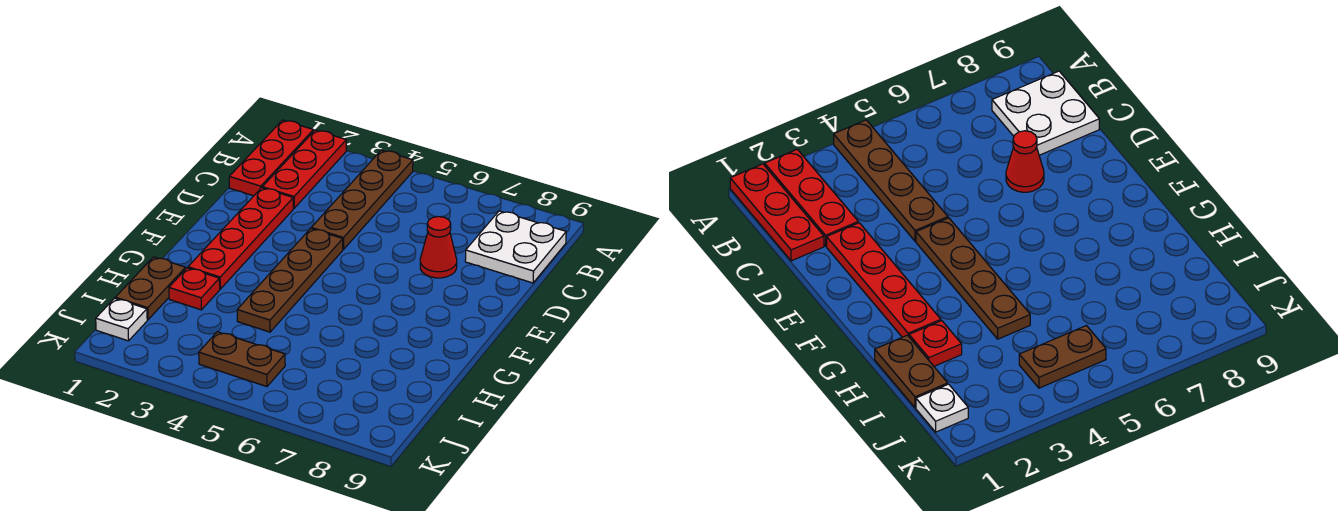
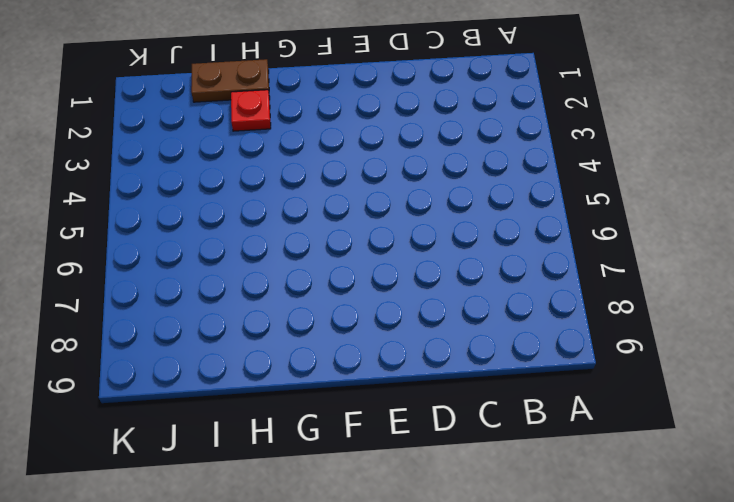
none -> red plate A1:C1 level 1
none -> red plate A2:C2 level 1

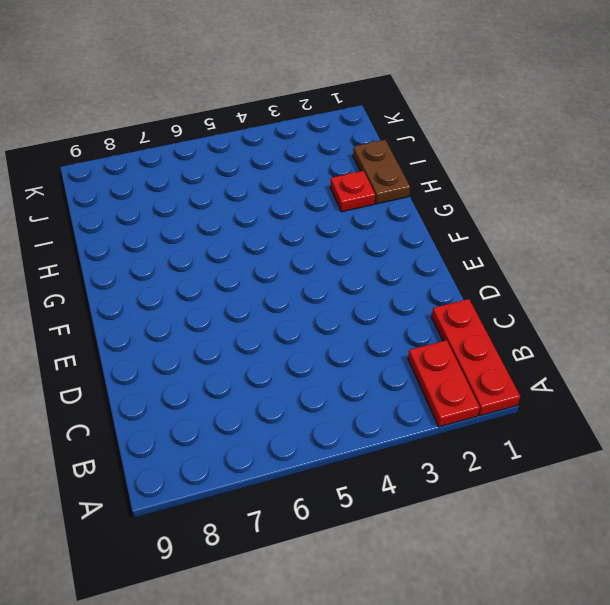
red plate A2:B2 level 1 -> red plate A2:C2 level 1
none -> brown plate A4:D4 level 1
none -> white plate B8:C9 level 1

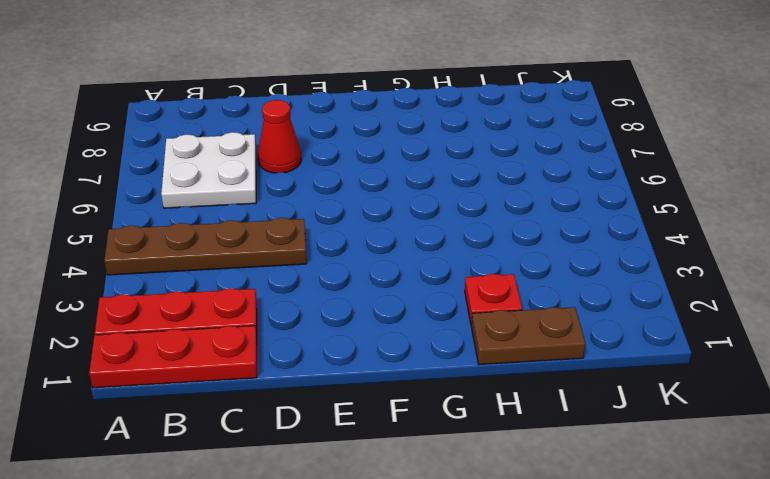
white plate B6:C7 level 1 -> white plate B8:C9 level 1
none -> red plate D2:G2 level 1
none -> brown plate E4:H4 level 1

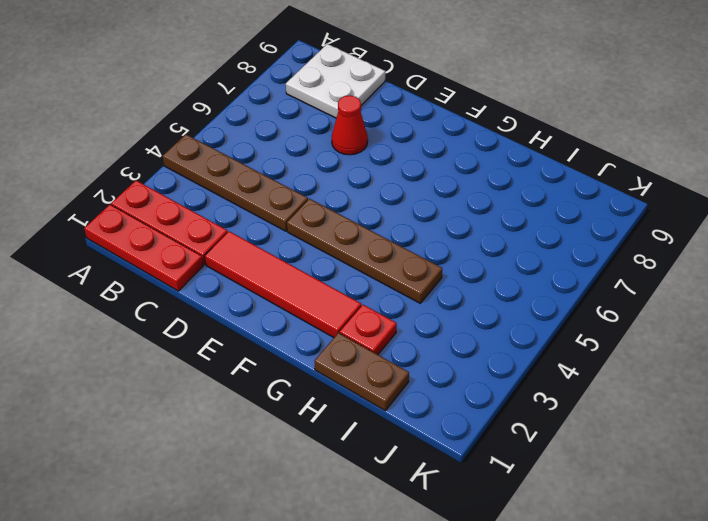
red tile D2:G2 level 1 -> red plate D2:G2 level 1
none -> white plate J1 level 1
none -> brown plate J4:J5 level 1

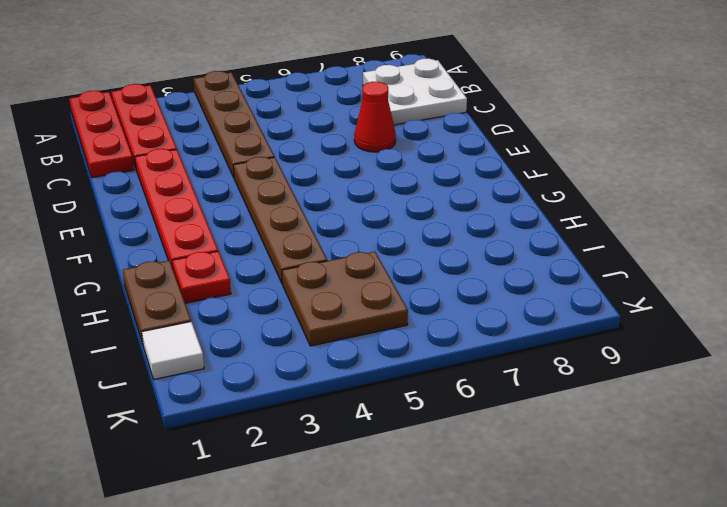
brown plate I4:J5 level 1 -> brown plate J4:J5 level 1
white tile J1 level 1 -> white plate J1 level 1

